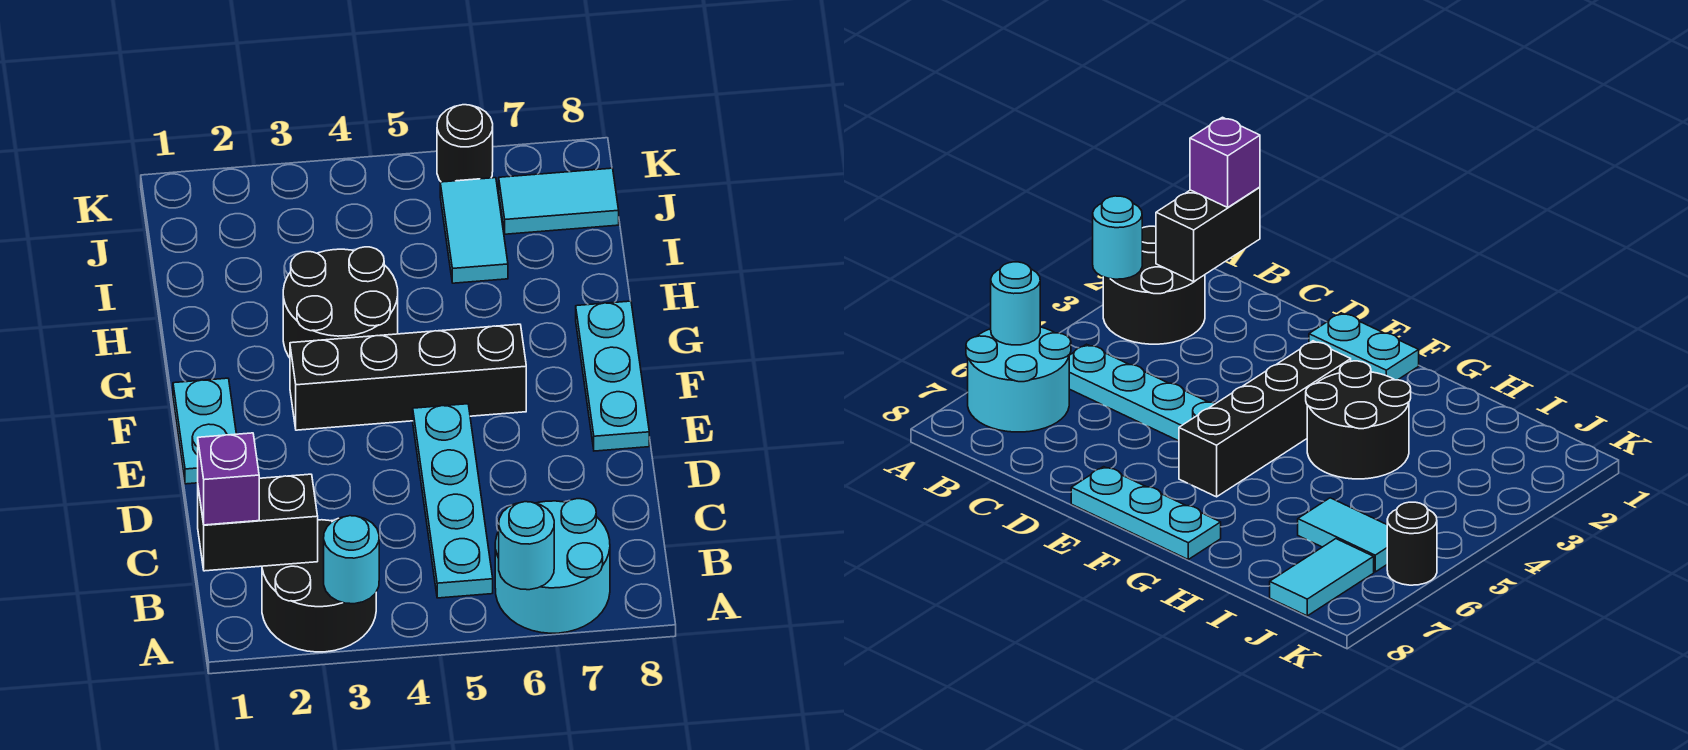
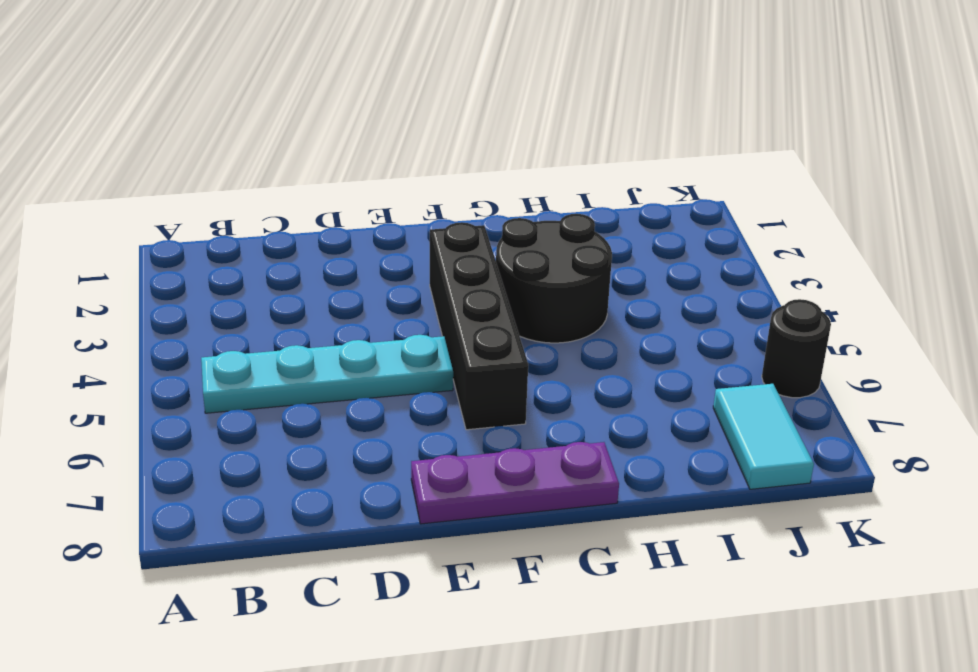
purple plate E8:G8 level 1 -> cyan plate E8:G8 level 1
none -> black round brick A2:B3 level 1
none -> cyan round brick A6:B7 level 1
none -> cyan plate E1:F1 level 1

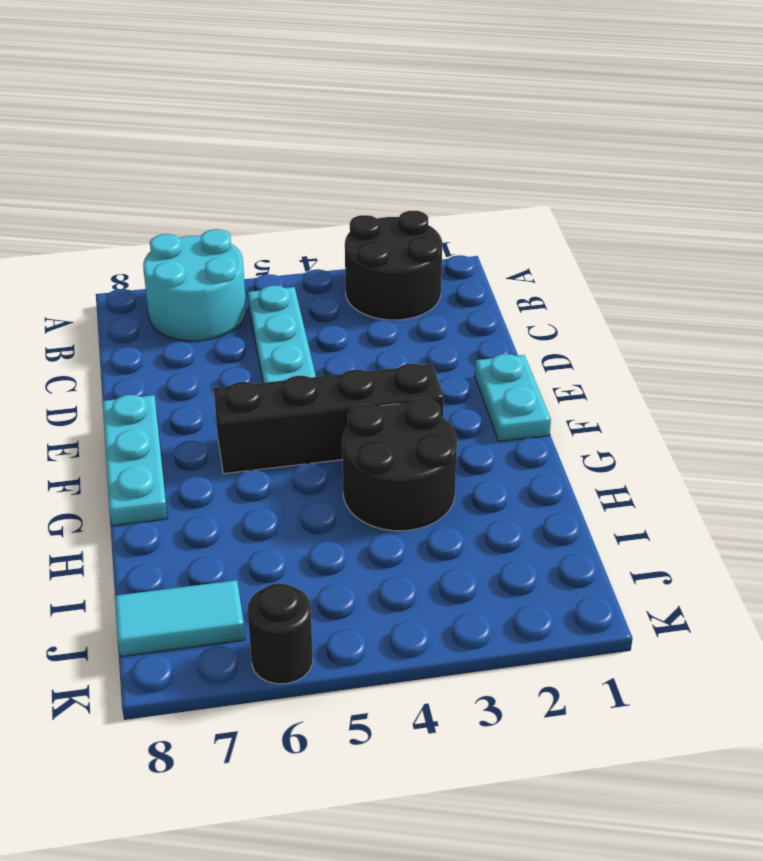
none -> cyan tile I6:J6 level 1
none -> cyan round brick A3 level 2
none -> cyan round brick A6 level 2

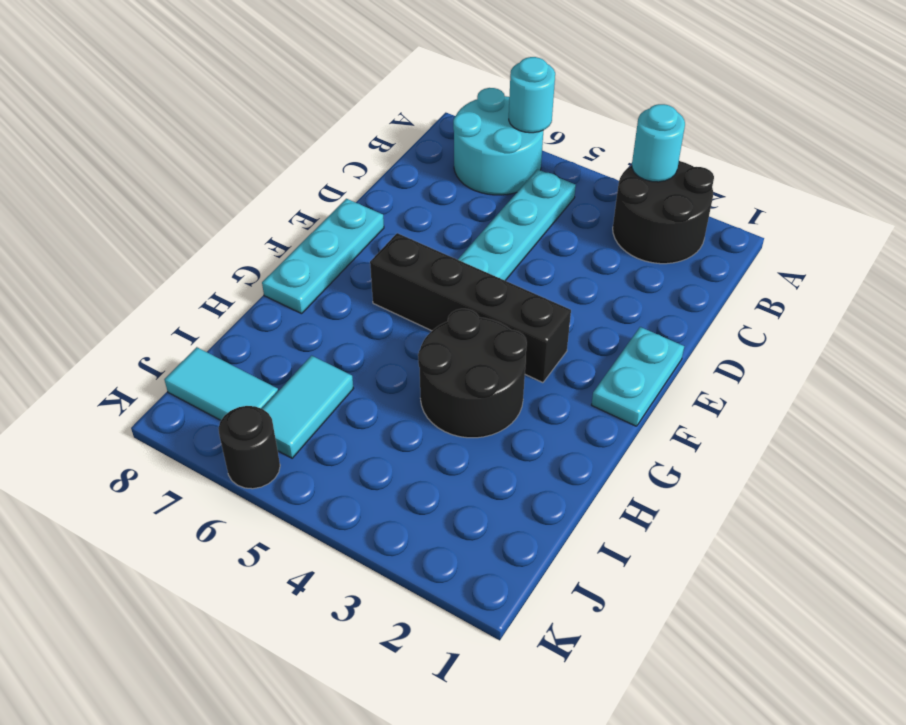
none -> black brick B1:B2 level 2
none -> purple brick B1 level 3

